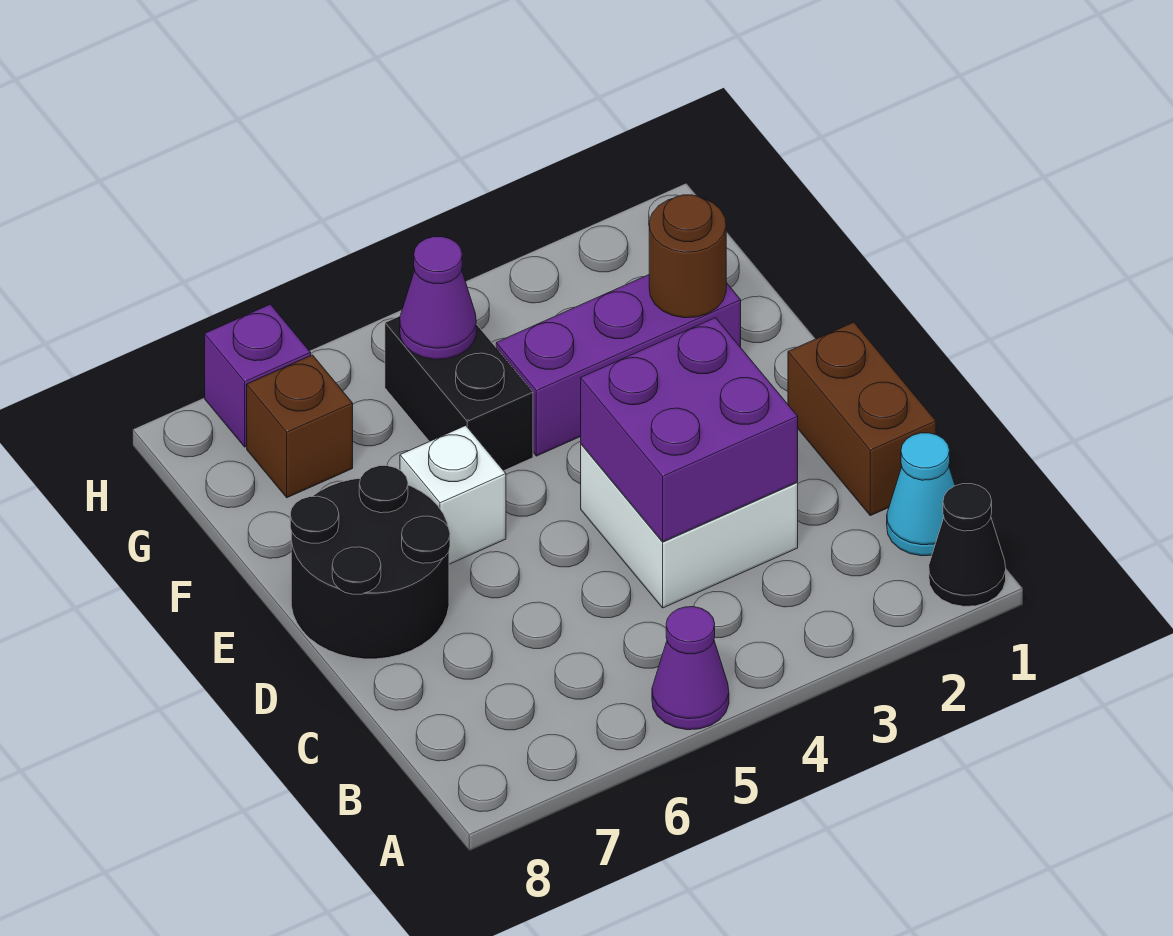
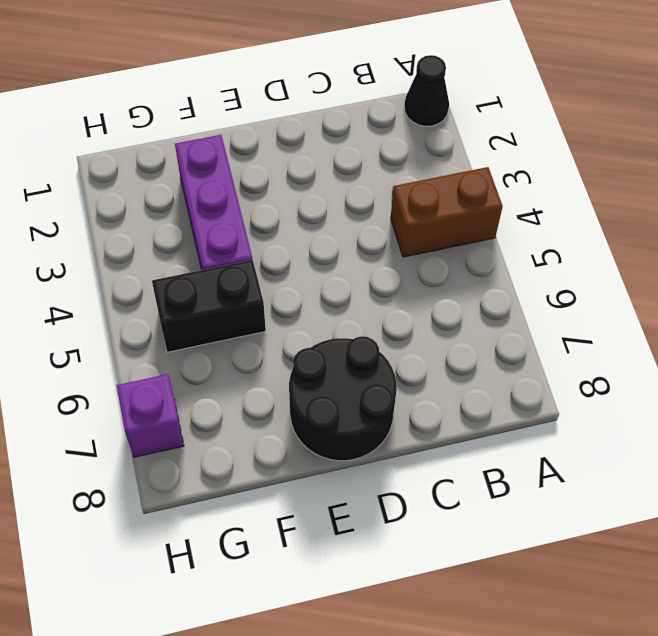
brown brick A4:B4 level 1 -> brown brick C1:D1 level 1
none -> purple cone A5 level 1
none -> cyan cone B1 level 1
none -> white brick C3:D4 level 1

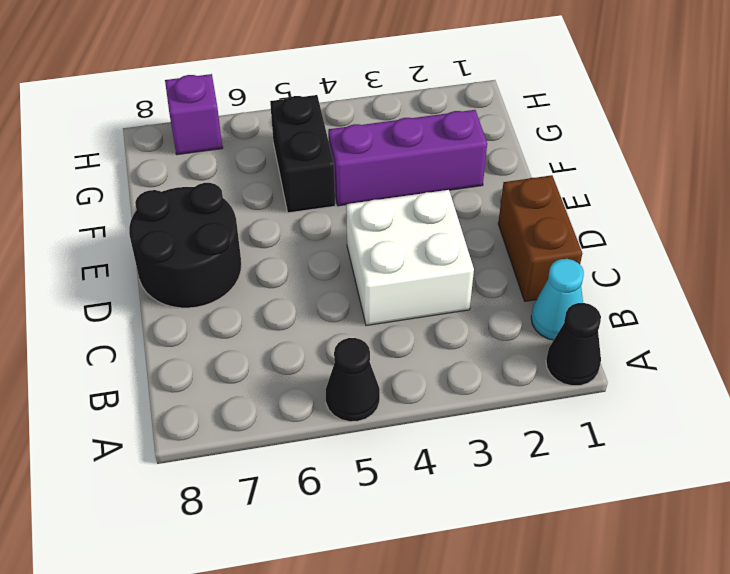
black cone A5 level 1 -> purple cone A5 level 1
none -> white brick E6 level 1
none -> brown brick G7 level 1
none -> purple brick C3:D4 level 2

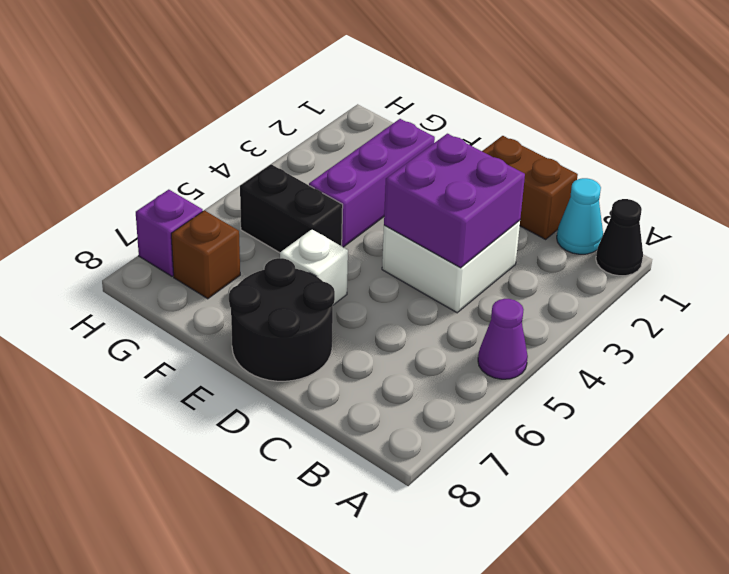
none -> brown round brick F2 level 2
none -> purple cone G5 level 2

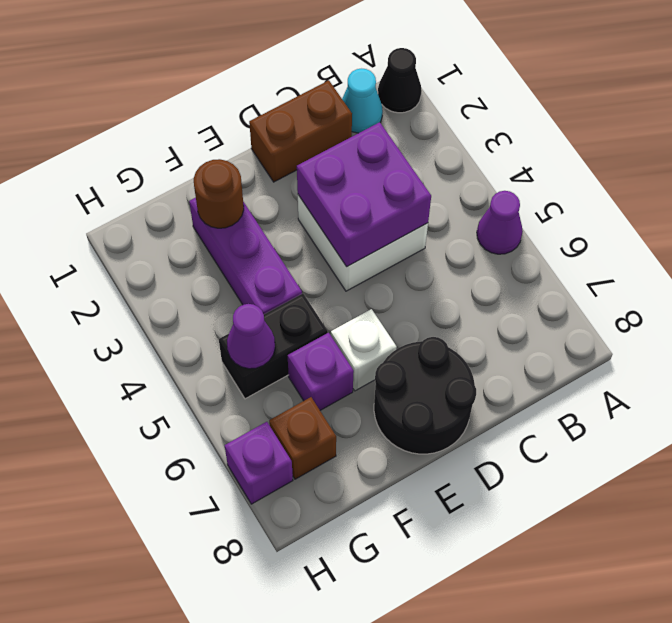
purple brick F6 level 1 -> none

